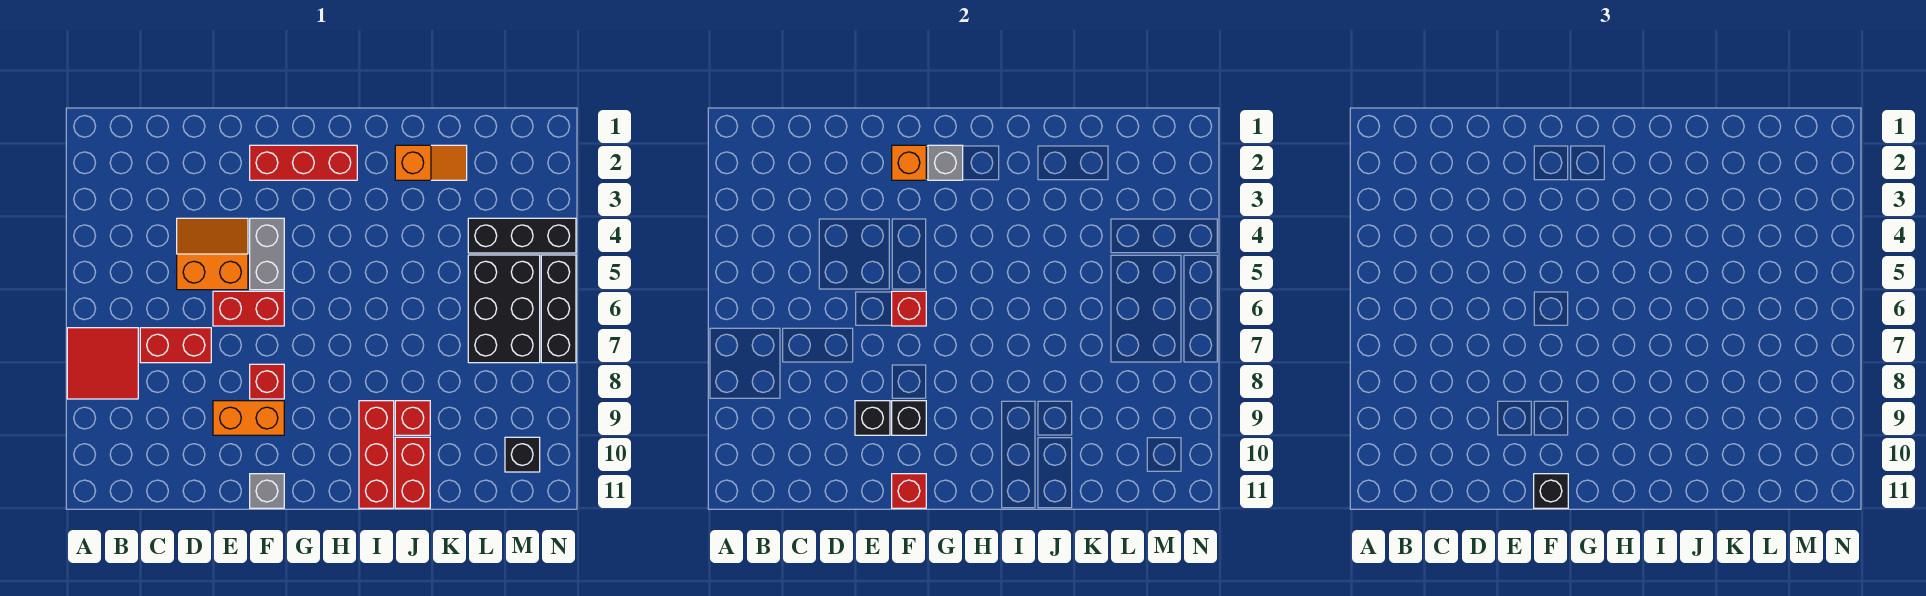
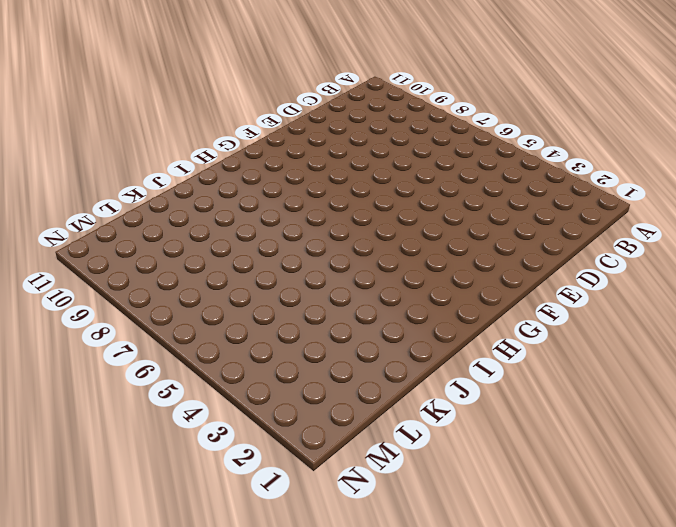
none -> red tile A7:B8 level 1
none -> red brick C7:D7 level 1
none -> orange slope D4:E5 level 1 top 5

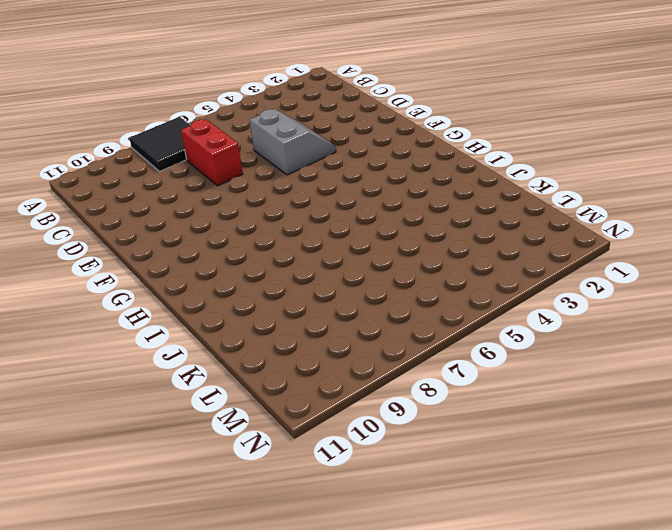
black tile A7:B8 level 1 -> red tile A7:B8 level 1
grey slope D4:E5 level 1 top 5 -> orange slope D4:E5 level 1 top 5
none -> red brick E6:F6 level 1
none -> orange brick E9:F9 level 1
none -> red brick F2:H2 level 1

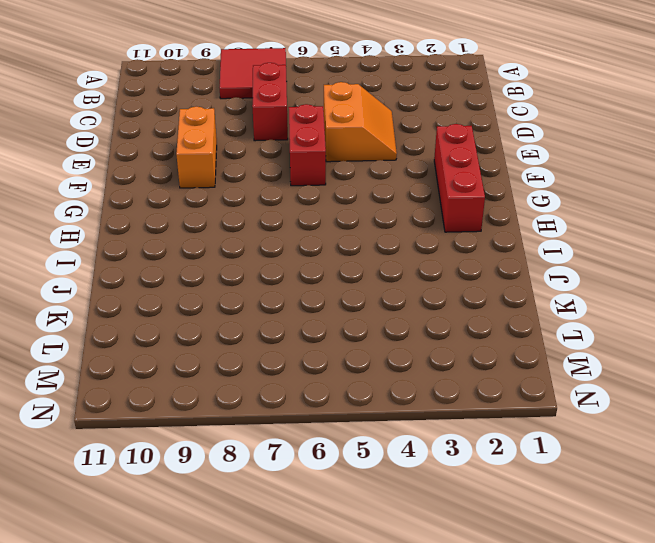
none -> grey brick F4:F5 level 1
none -> red brick F8 level 1
none -> grey brick F11 level 1

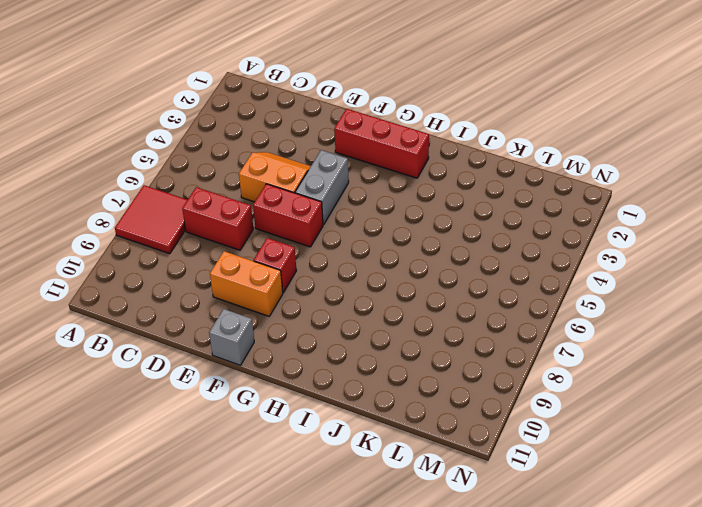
none -> red brick I9:I11 level 1
none -> orange slope J2:K2 level 1 top J
none -> red brick J9 level 1

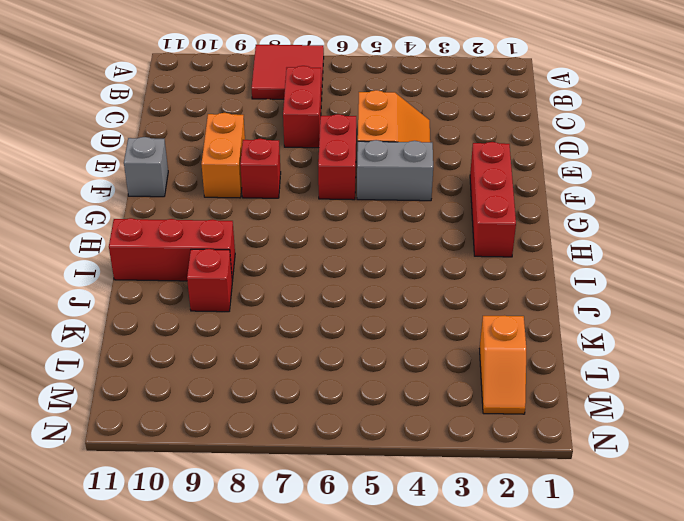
orange slope L2:M2 level 1 top L -> orange slope J2:K2 level 1 top J
none -> red brick J10:J11 level 1
none -> black brick L4:N4 level 1
none -> black brick L5:M7 level 1

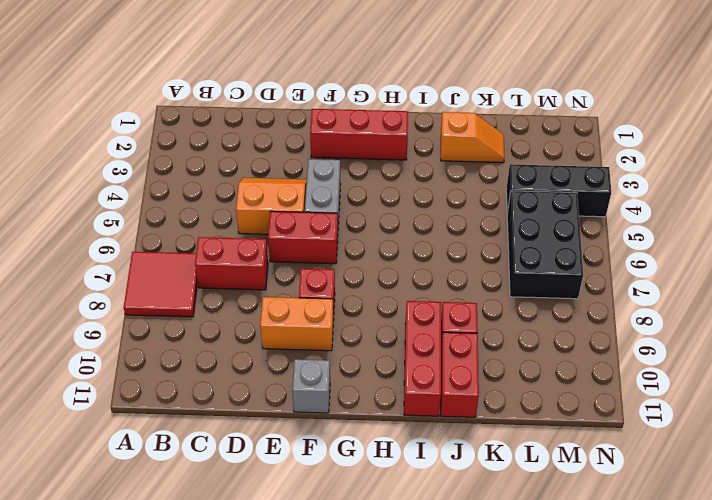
none -> black brick M10 level 1
none -> black brick N5:N7 level 1
none -> black brick E9 level 2

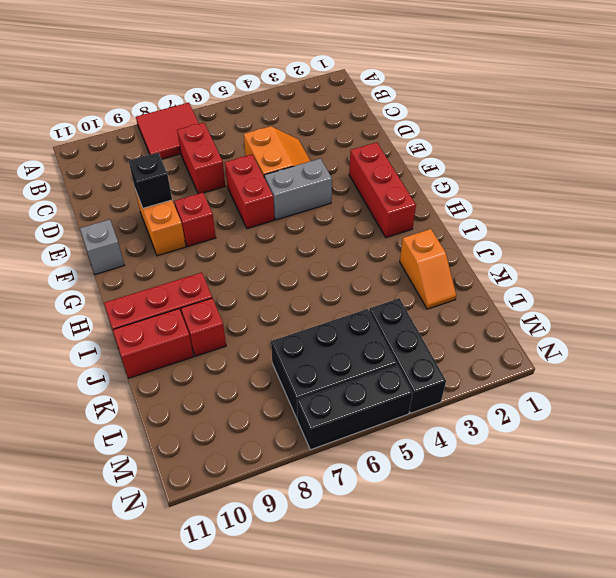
none -> black brick M10 level 1
none -> orange brick F2 level 2
none -> red brick F6 level 2

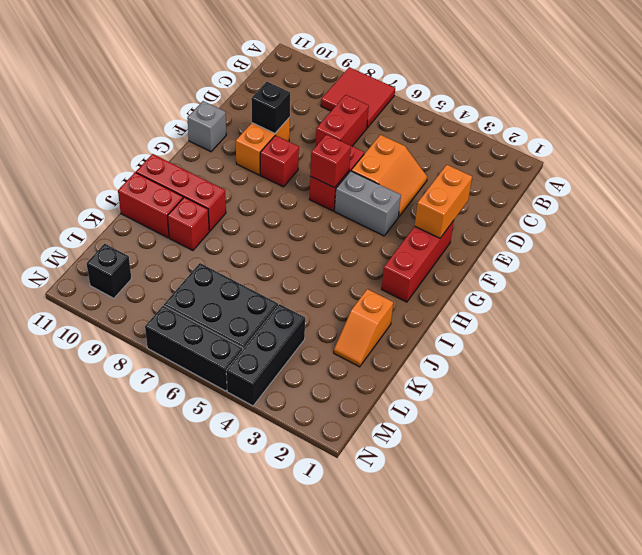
orange brick E2:F2 level 2 -> orange brick F2 level 2
none -> black brick F9 level 2
none -> red brick F11 level 2
none -> grey brick G2 level 2

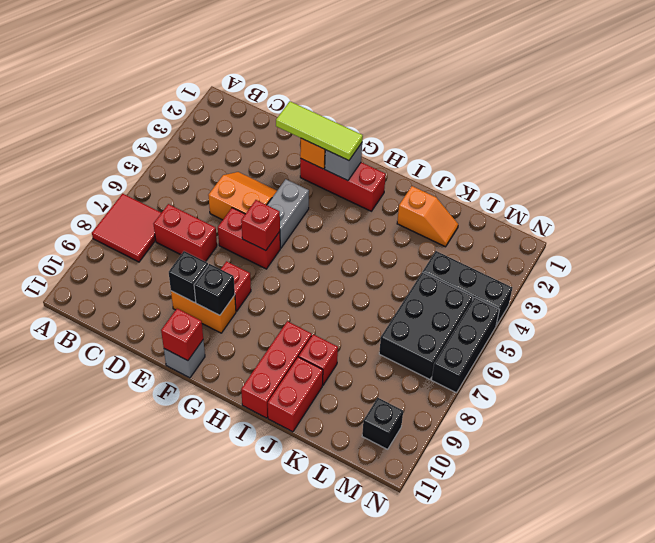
lime tile E2:G2 level 3 -> none
none -> black brick F11 level 3

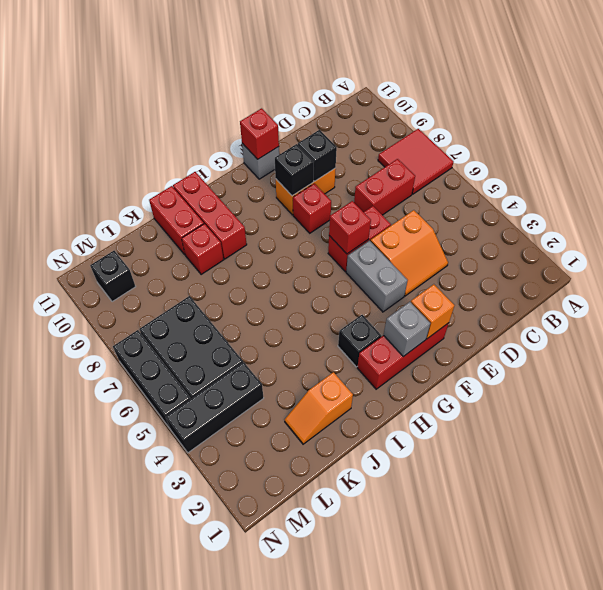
black brick H3 level 1 -> black brick F11 level 3

